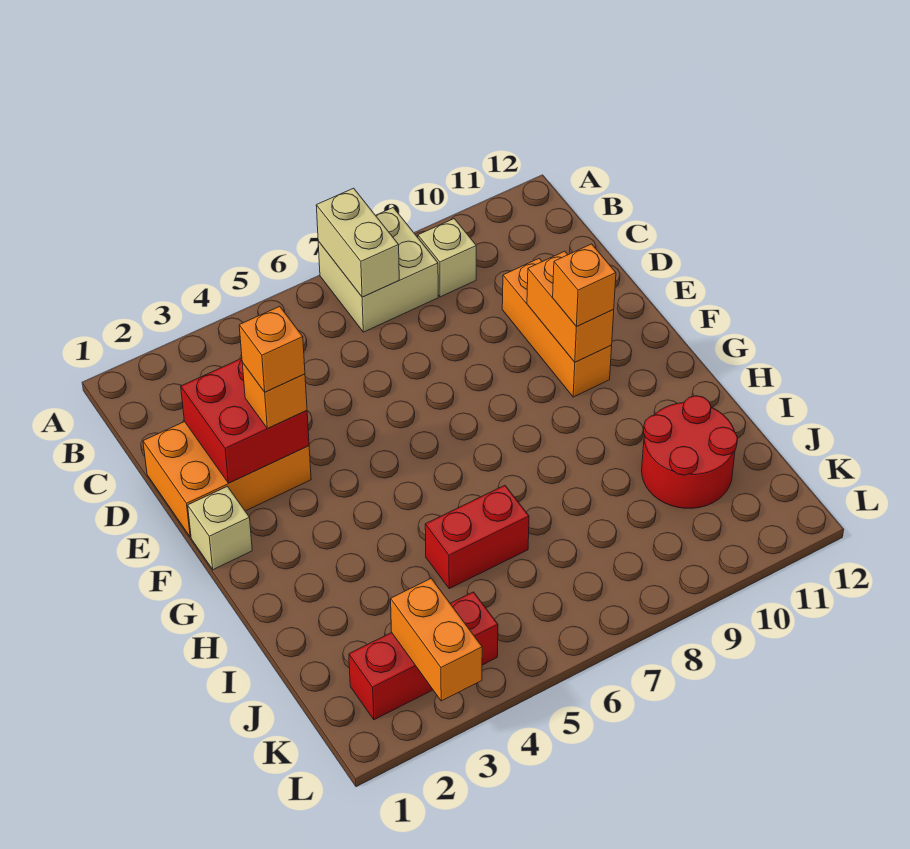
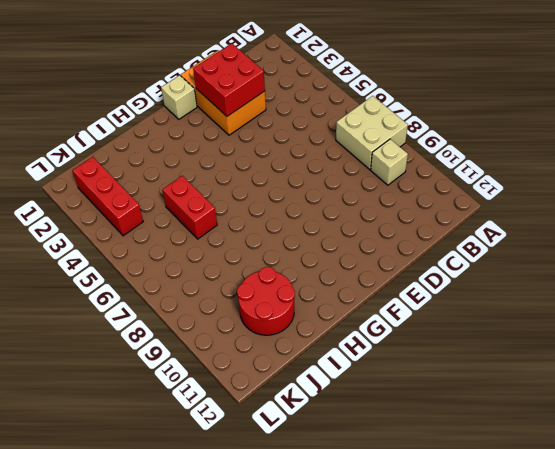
none -> orange brick D10:F10 level 1
none -> tan brick A7:B7 level 2
none -> orange brick E10:F10 level 2

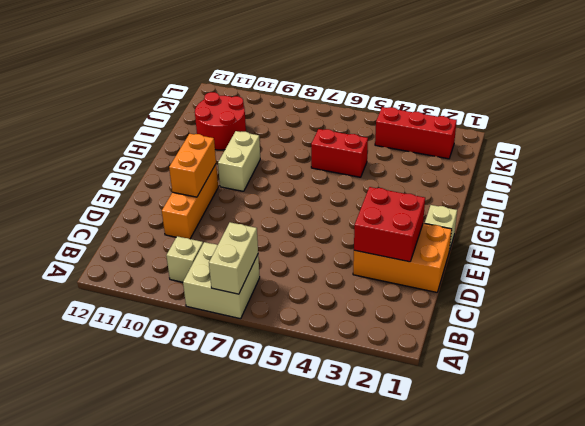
tan brick G9:H9 level 1 -> none
none -> orange brick K3:L3 level 2
none -> orange brick E3 level 3
none -> orange brick F10 level 3

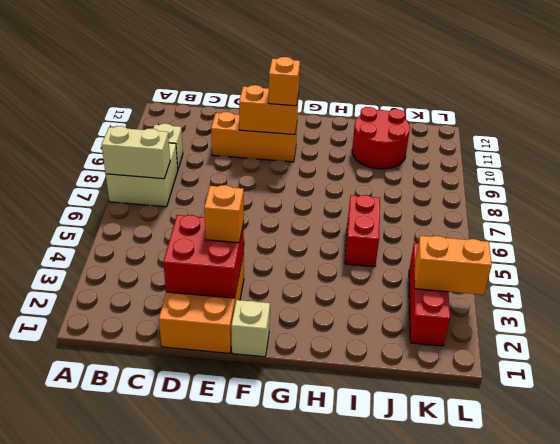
none -> orange brick E3 level 4

